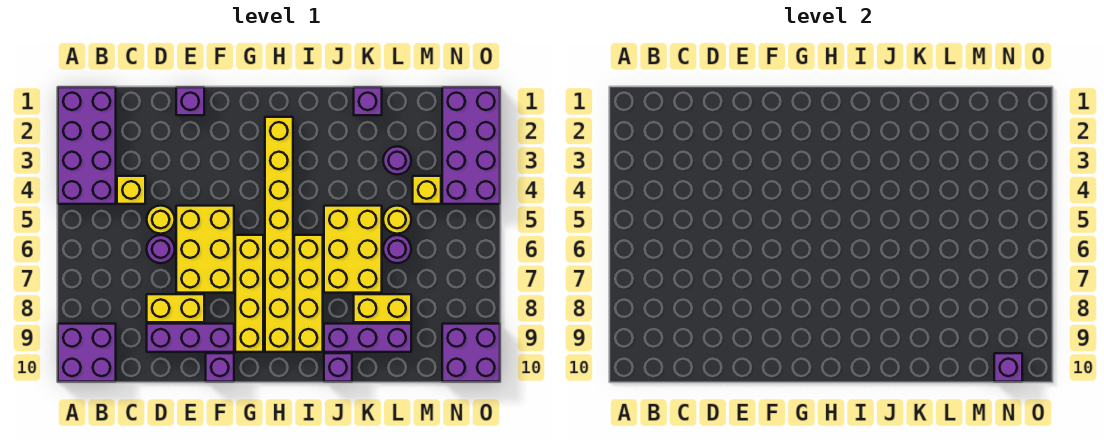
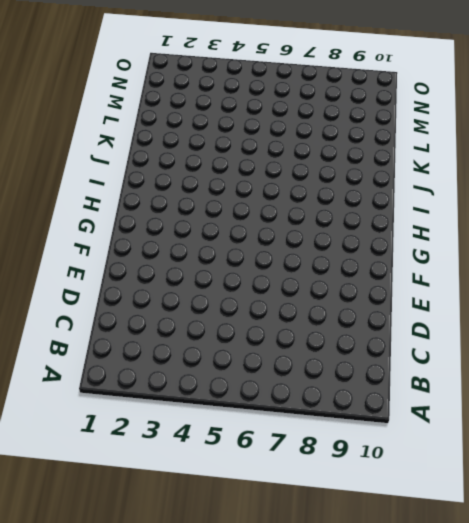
none -> purple brick A1:B4 level 1
none -> purple brick A9:B10 level 1
none -> yellow brick C4 level 1

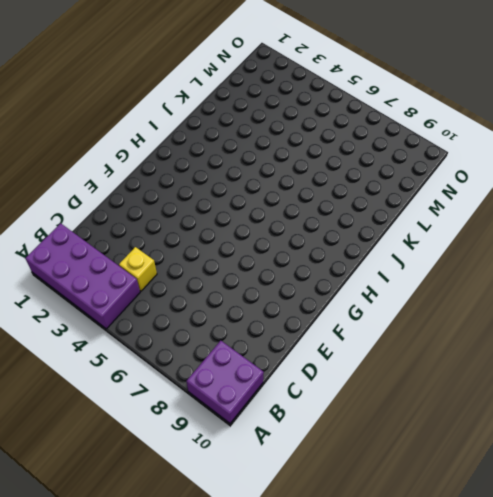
none -> yellow round brick D5 level 1
none -> purple round brick D6 level 1
none -> yellow brick D8:E8 level 1

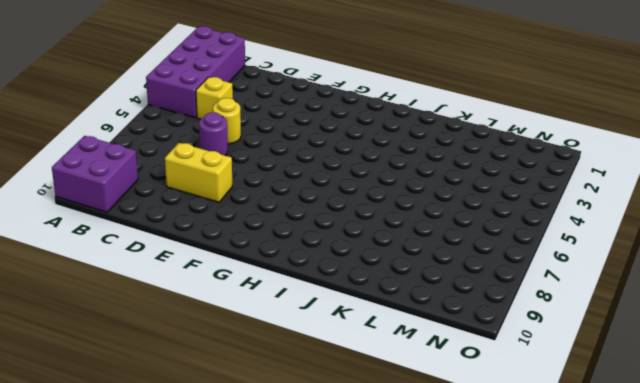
none -> purple brick D9:F9 level 1
none -> purple brick E1 level 1
none -> yellow brick E5:F7 level 1

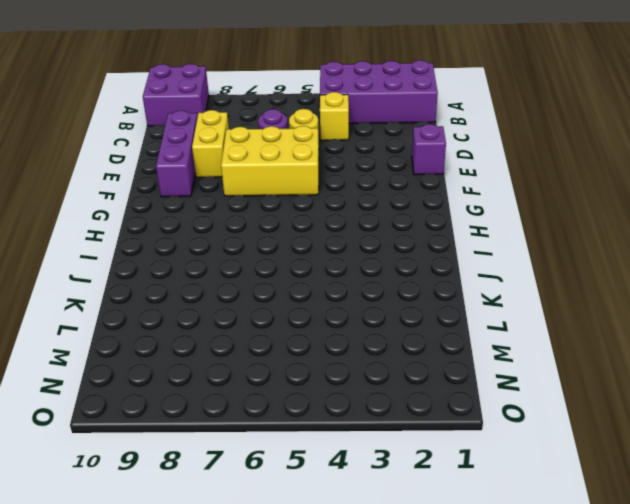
none -> purple brick F10 level 1
none -> yellow brick G6:G9 level 1
none -> yellow brick H2:H9 level 1

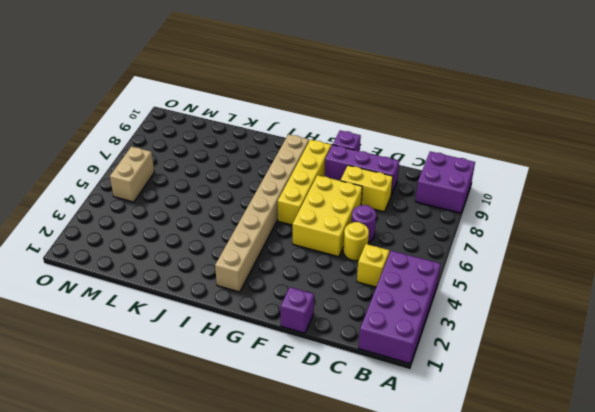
tan brick H2:H9 level 1 -> yellow brick H2:H9 level 1
tan brick N5:N6 level 1 -> none
none -> yellow brick I6:I9 level 1
none -> yellow brick J5:K7 level 1
none -> purple brick J9:L9 level 1

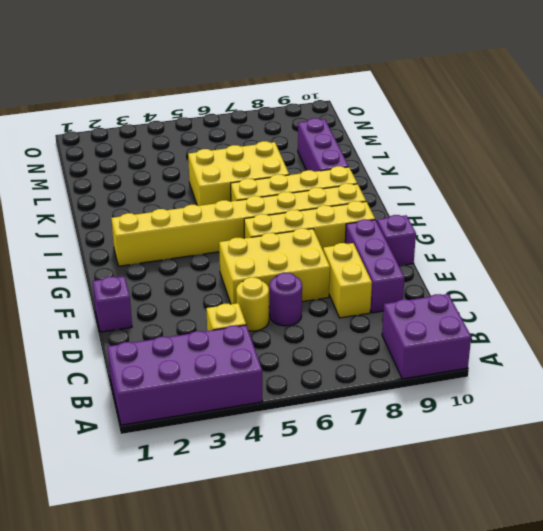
none -> purple brick J10 level 1
none -> purple brick K1 level 1
none -> yellow brick K8:L8 level 1

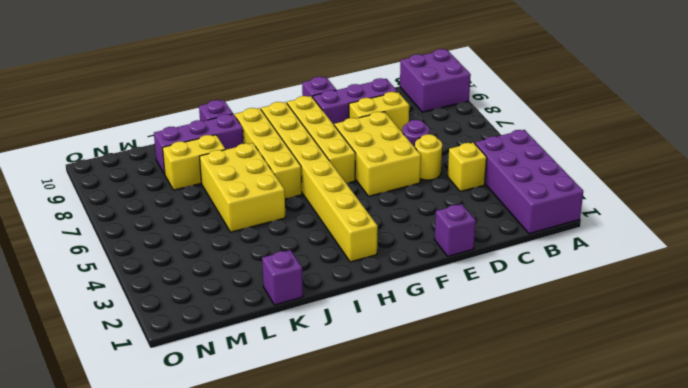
none -> purple round brick L3 level 1
none -> yellow round brick L5 level 1
none -> purple round brick L6 level 1

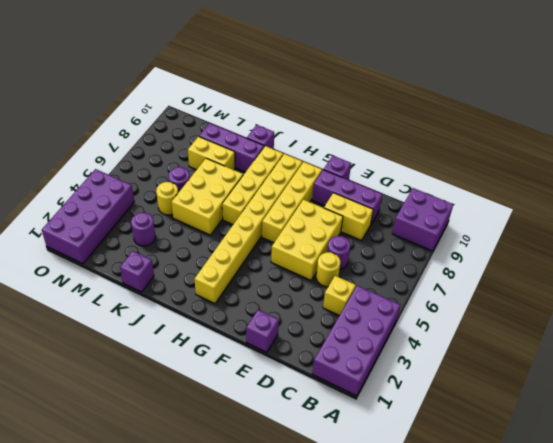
none -> yellow brick M4 level 1
none -> purple brick N9:O10 level 1
none -> purple brick N10 level 2

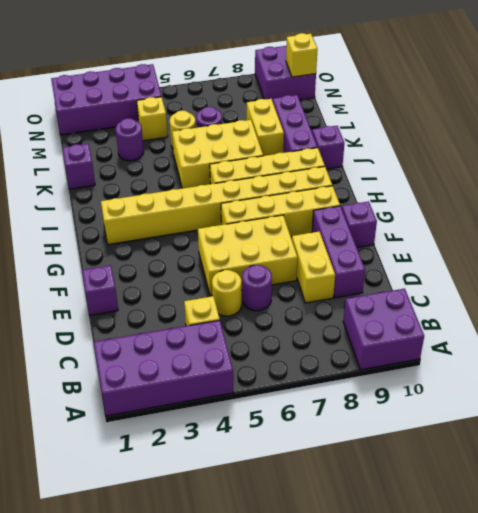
yellow brick N10 level 2 -> purple brick N10 level 2

